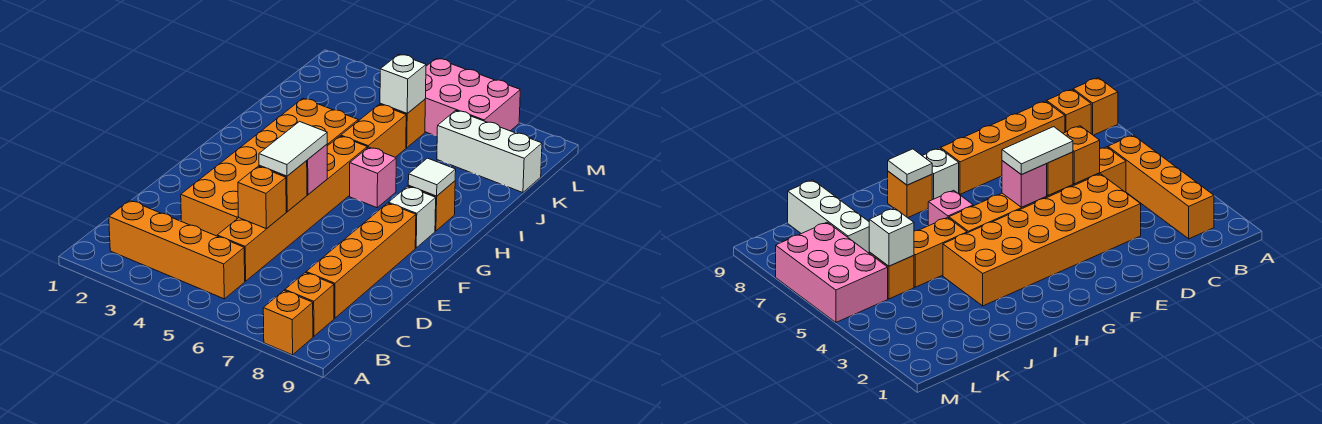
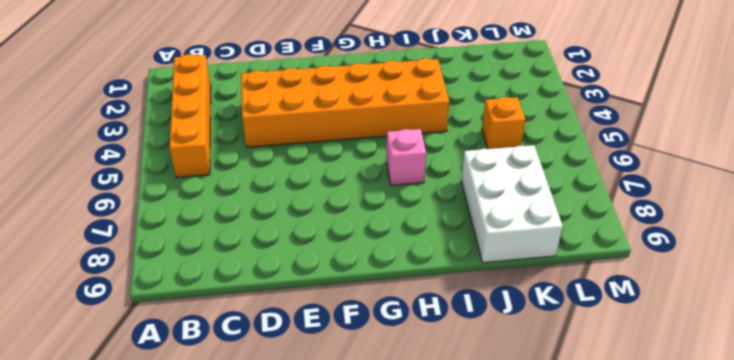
white brick J7:K9 level 1 -> white brick K7:K9 level 1
none -> orange brick A8 level 1
none -> orange brick B8 level 1
none -> orange brick C5:H5 level 1

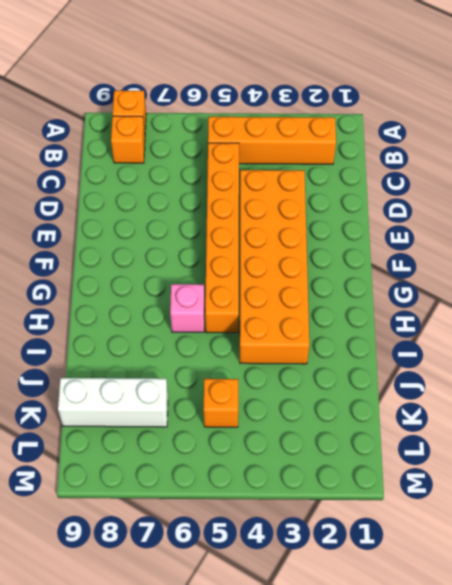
none -> orange brick C8:F8 level 1
none -> white brick G8 level 1
none -> orange brick H8 level 1

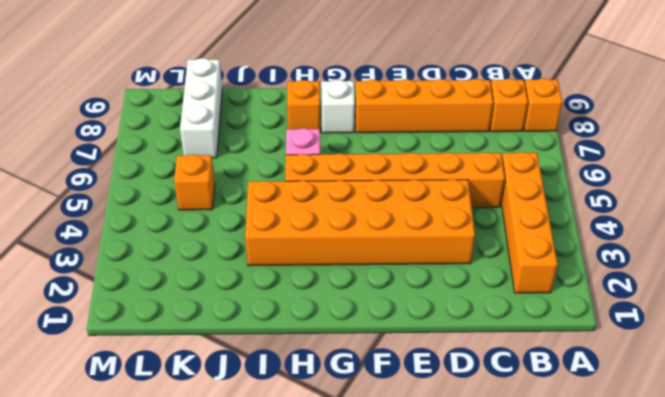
none -> orange brick I5:J5 level 1
none -> pink brick L5:M7 level 1
none -> orange brick D5 level 2

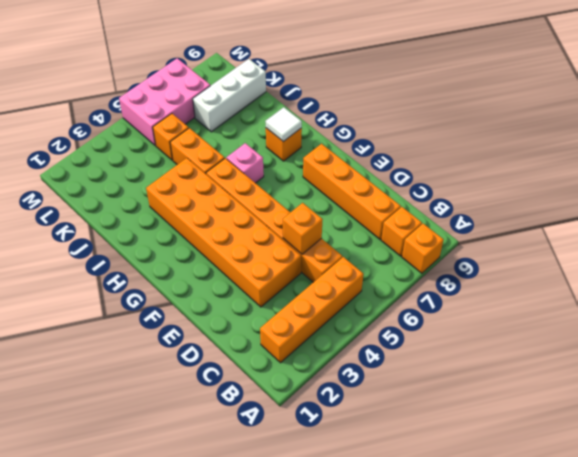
none -> white brick G8 level 1
none -> orange brick E5 level 2
none -> pink brick F5 level 2

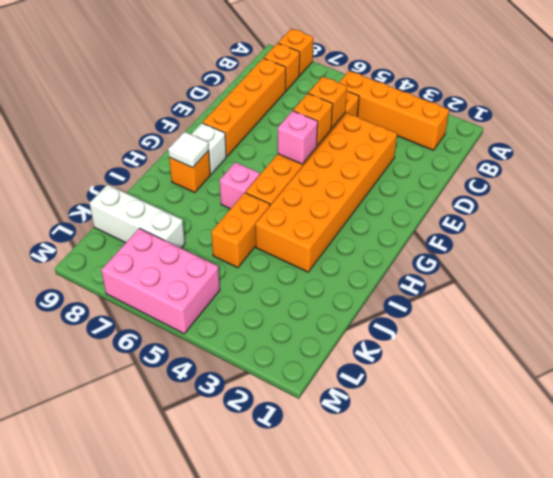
none -> orange brick K5 level 1
none -> white brick K5 level 2
none -> white tile E5:F5 level 3

